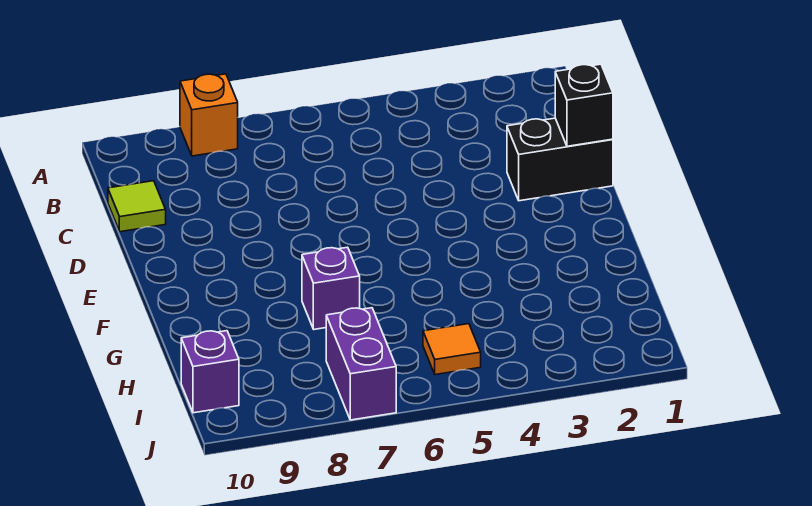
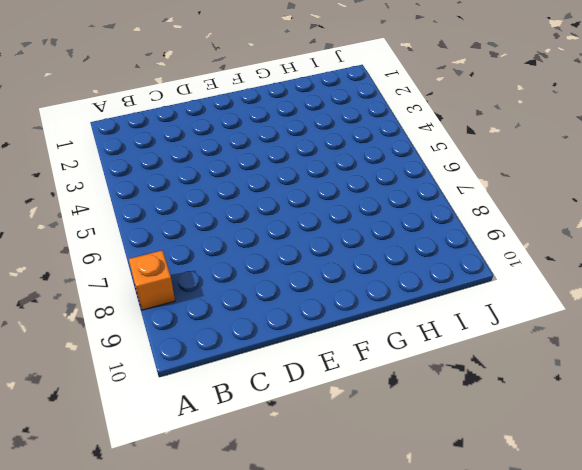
none -> lime tile C10 level 1
none -> black brick D1:D2 level 1

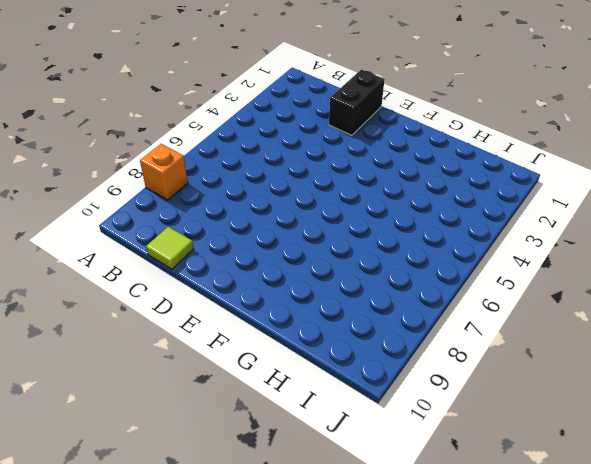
none -> purple brick G7 level 1
none -> orange tile I5 level 1

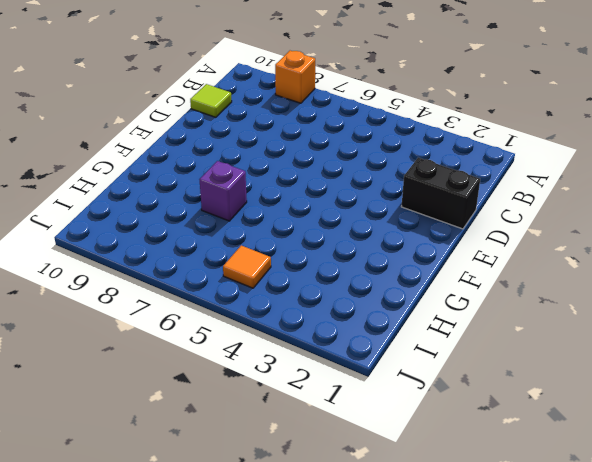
none -> purple brick I7:J7 level 1
none -> purple brick I10 level 1

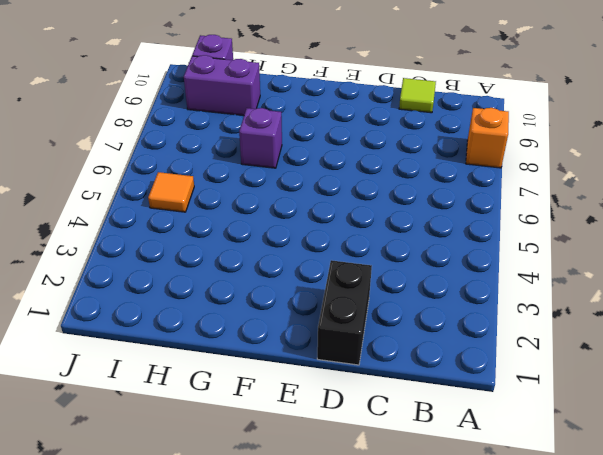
purple brick H9:I9 level 1 -> purple brick I7:J7 level 1
none -> black brick D1 level 2

